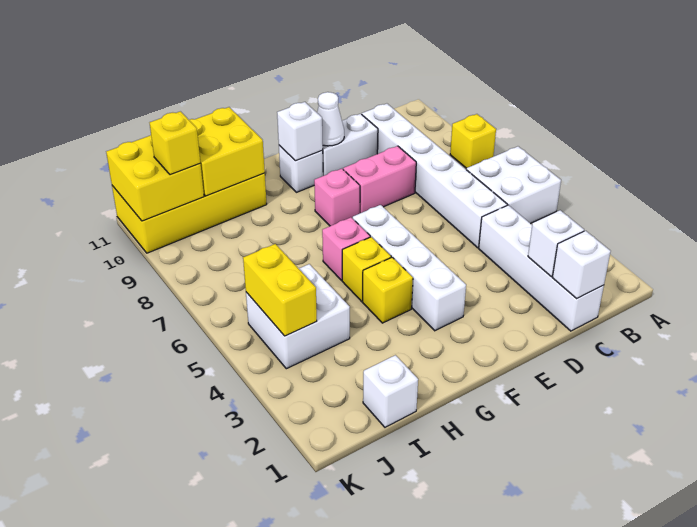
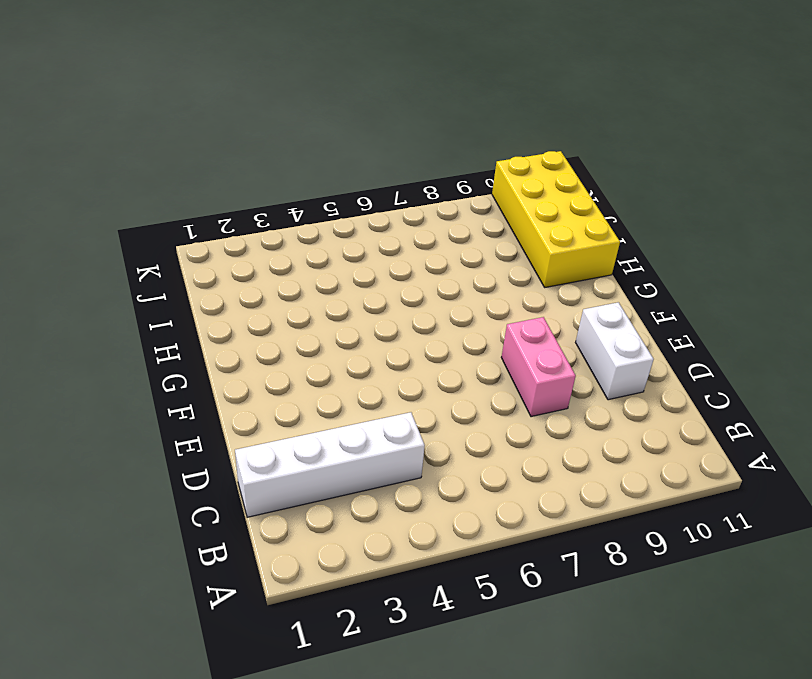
none -> white brick A5:B6 level 1
none -> yellow brick A8 level 1
none -> white brick C5:C10 level 1

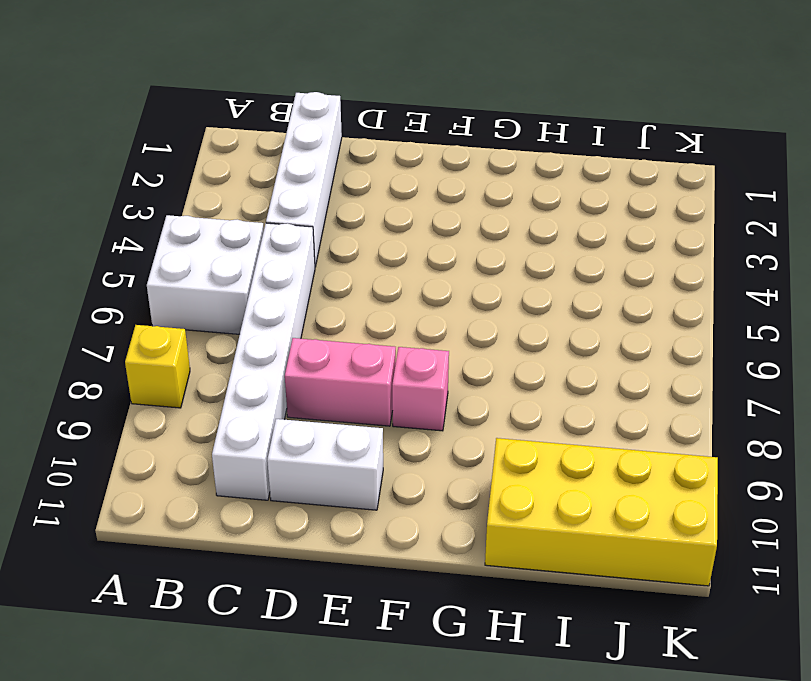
none -> white brick F3:F6 level 1
none -> white brick F10 level 1
none -> yellow brick G4 level 1

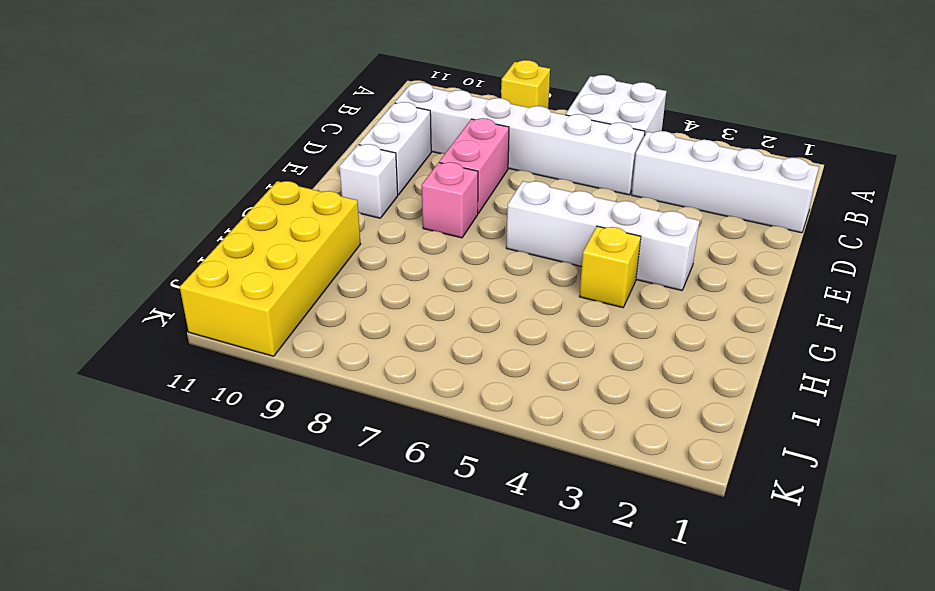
none -> yellow brick G5 level 1
none -> pink brick G6 level 1
none -> white brick I1 level 1

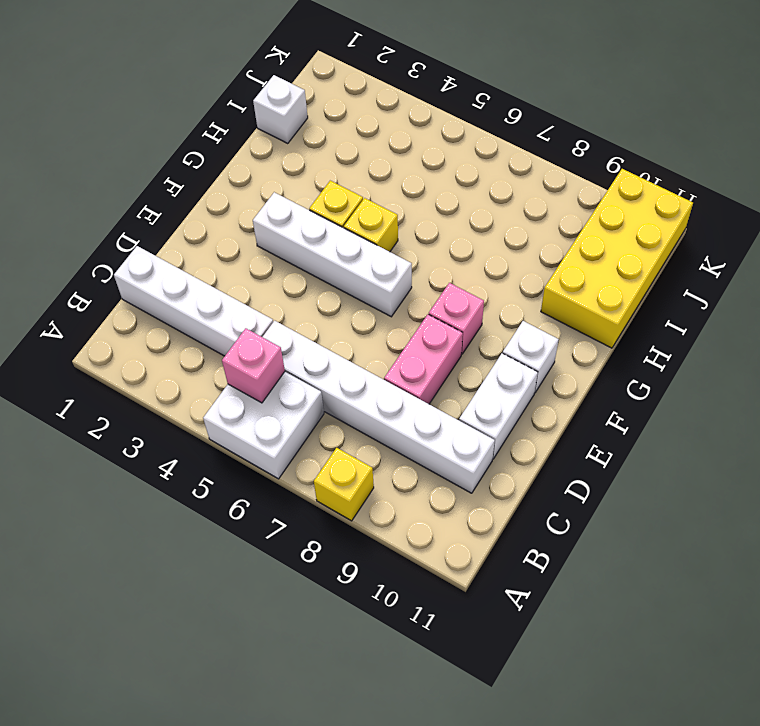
pink brick B5 level 2 -> pink brick G6 level 1
none -> white brick I4:J5 level 1
none -> white brick C1 level 2
none -> white brick C2 level 2

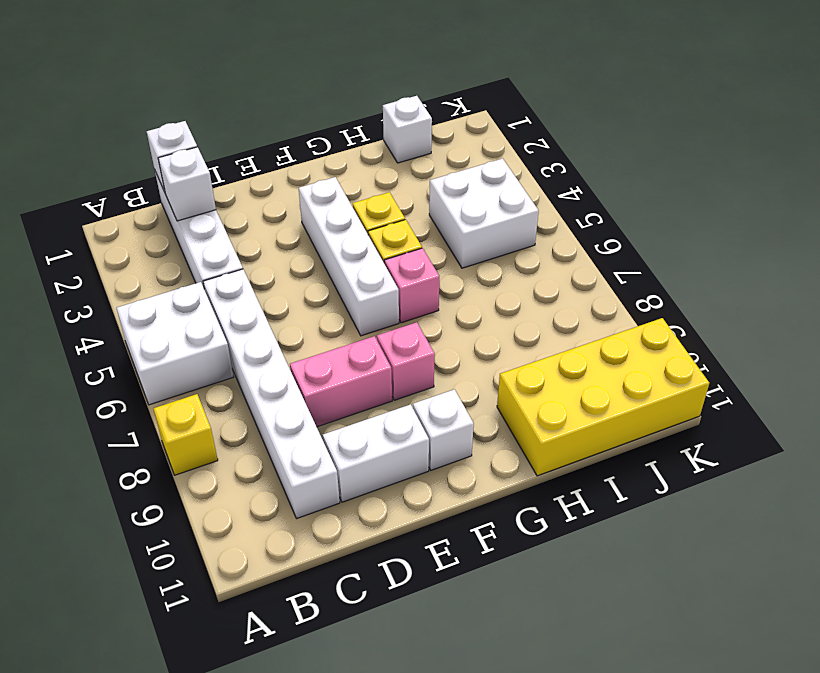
none -> white cone E10 level 2
none -> white brick F10 level 2
none -> yellow brick H10:I11 level 2

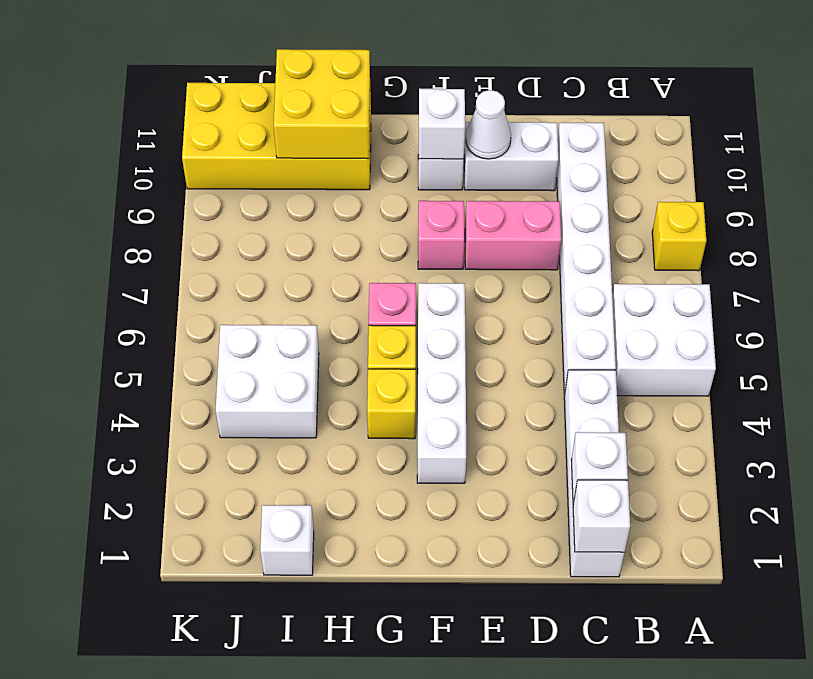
none -> yellow brick J4:J5 level 2
none -> yellow brick J10:K11 level 2
none -> yellow brick J10 level 3

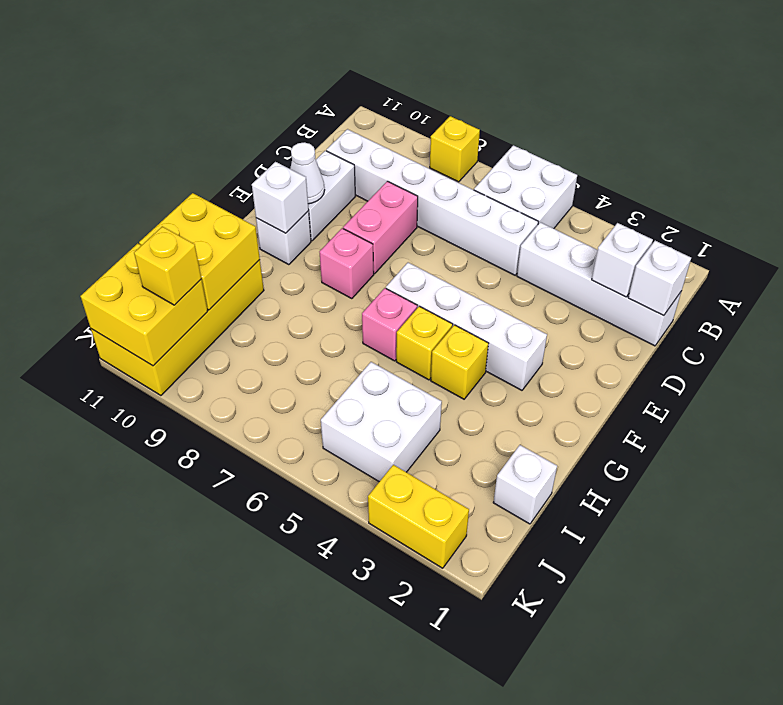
yellow brick K2:K3 level 1 -> yellow brick J4:J5 level 2

